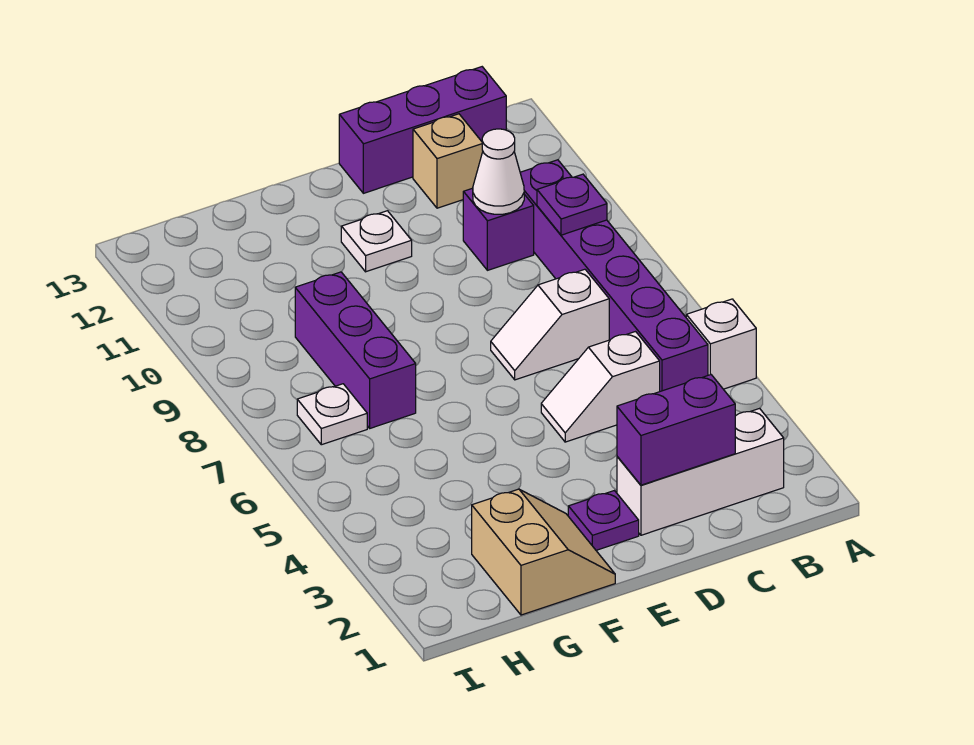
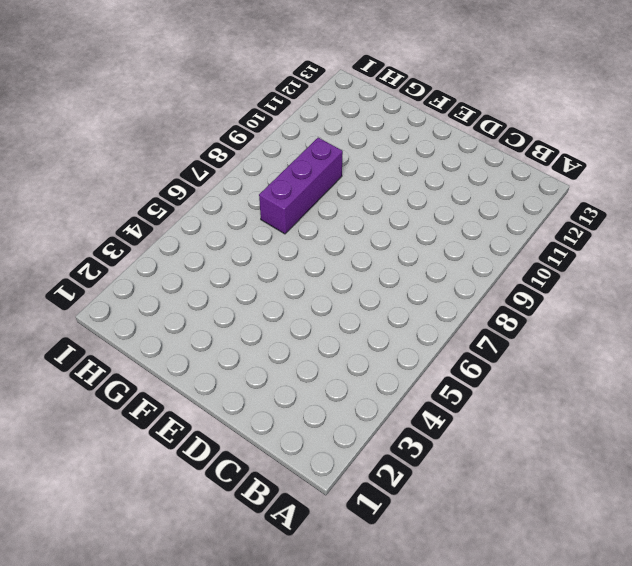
none -> white brick A5 level 1
none -> white brick B2:D2 level 1
none -> purple brick B5:B10 level 1

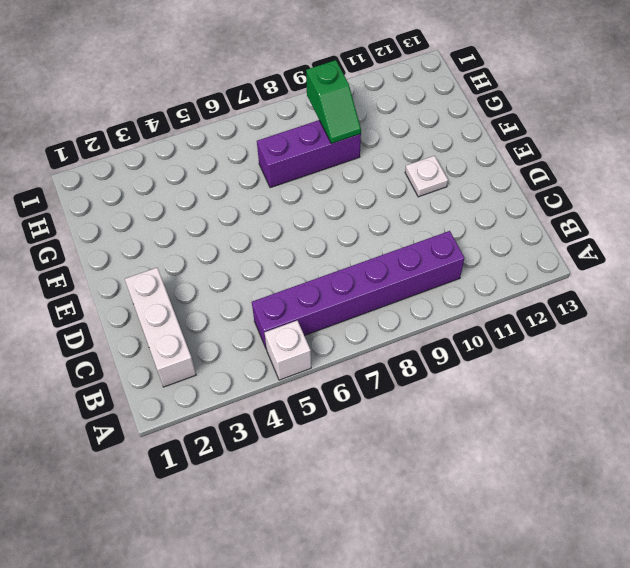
green slope G9:H9 level 2 top H -> none
none -> purple brick B13:D13 level 1
none -> white slope C5:D5 level 1 top C
none -> white slope C7:D7 level 1 top C

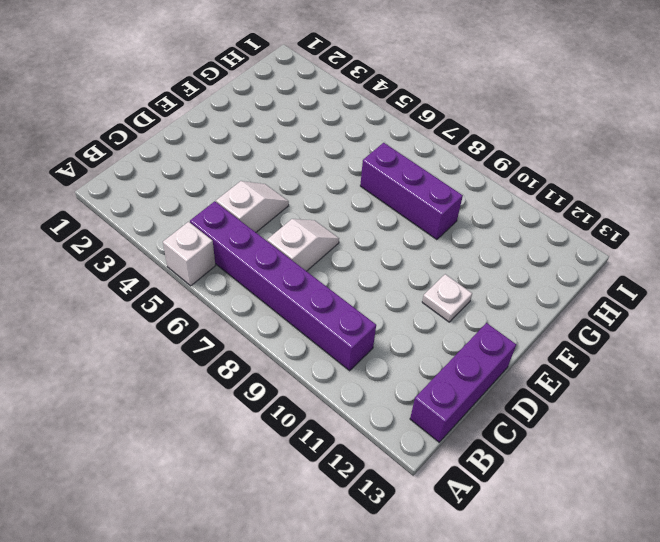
none -> white brick B2:D2 level 1
none -> purple brick C10 level 1
none -> tan brick C12 level 1

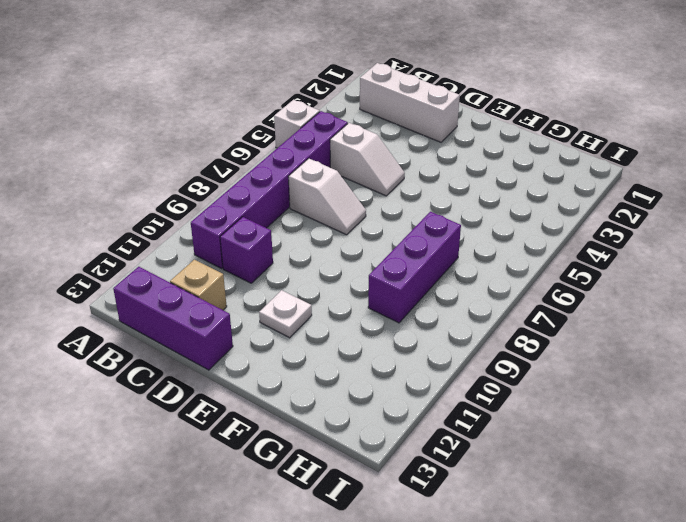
none -> purple plate E2 level 1
none -> tan slope F1:G2 level 1 top G
none -> white plate H7 level 1

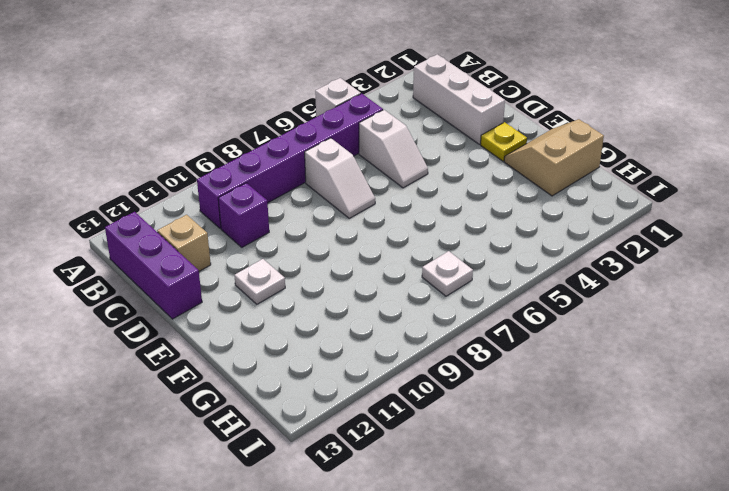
yellow plate E2 level 1 -> purple plate E2 level 1
none -> purple brick G7:G9 level 1
none -> purple plate B9 level 2
none -> purple brick C2:D2 level 2

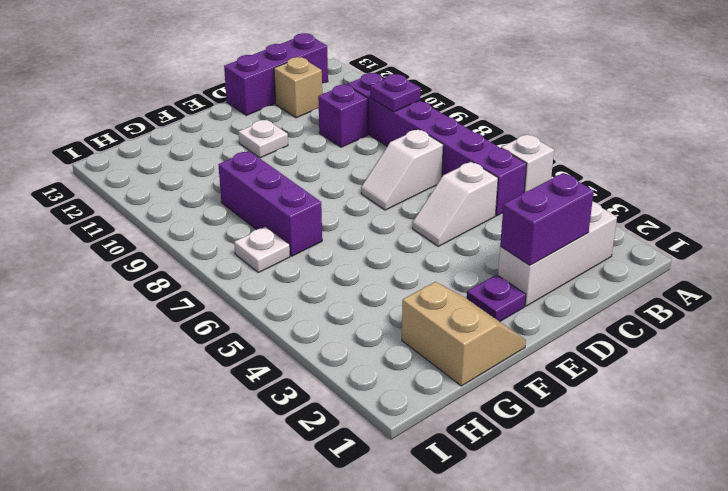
none -> white cone C10 level 2

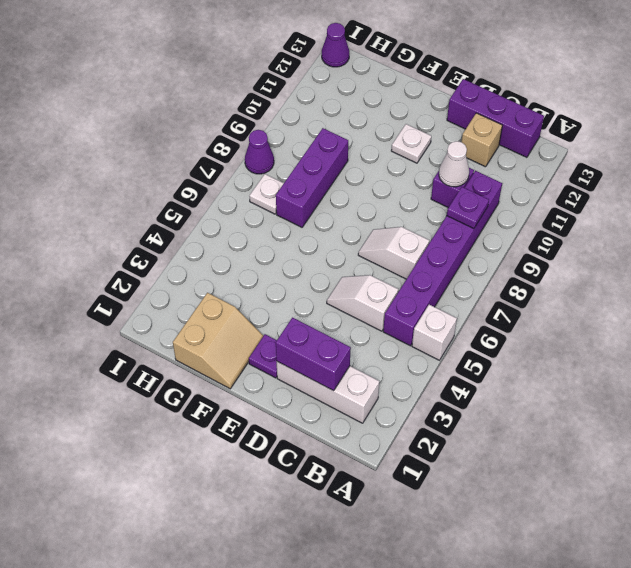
purple cone I8 level 1 -> none
purple cone I13 level 1 -> none

